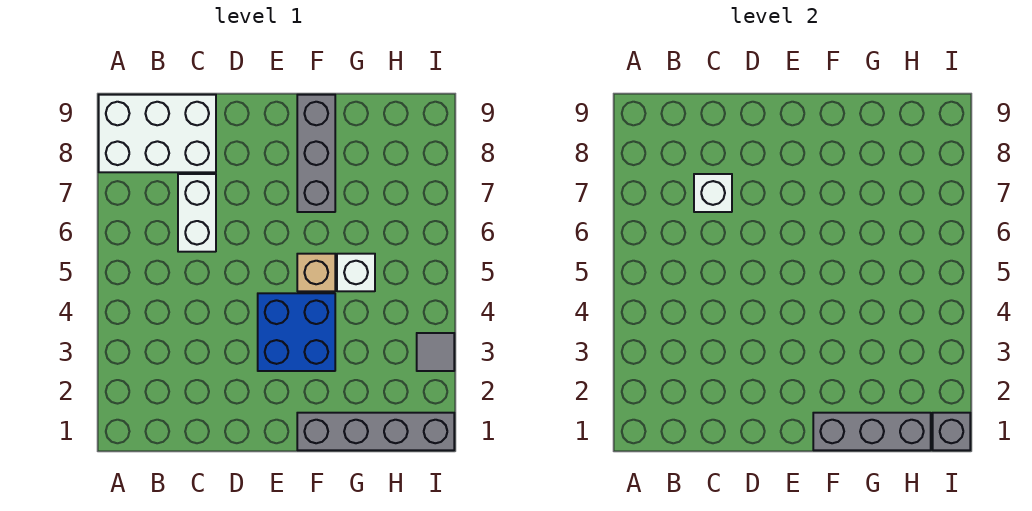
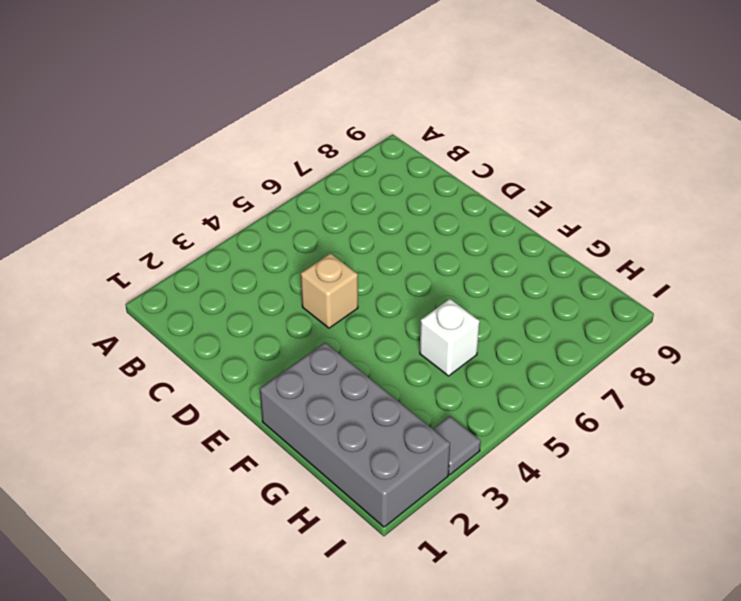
tan brick D4 level 1 -> tan brick F5 level 1
grey brick F1:I2 level 1 -> grey brick F1:I1 level 1
none -> white brick A8:C9 level 1
none -> white brick C6:C7 level 1

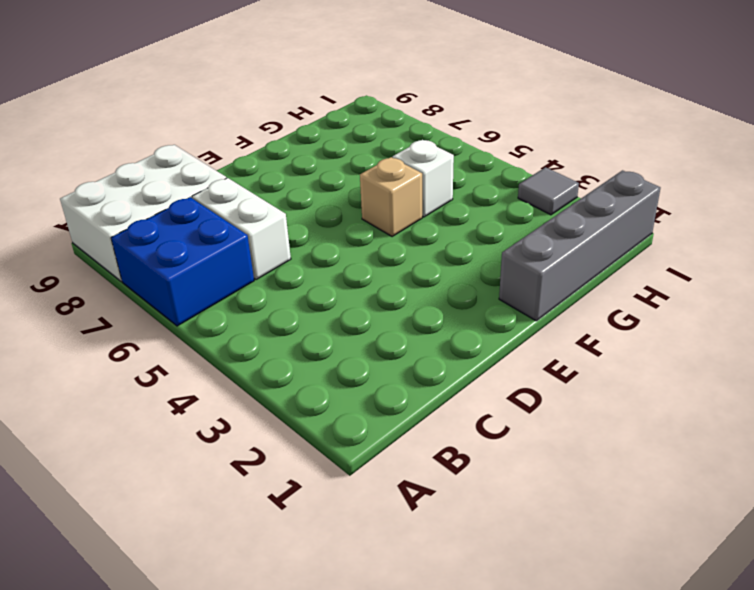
blue brick A6:B7 level 1 -> blue brick E3:F4 level 1
none -> grey brick F7:F9 level 1
none -> white brick C7 level 2

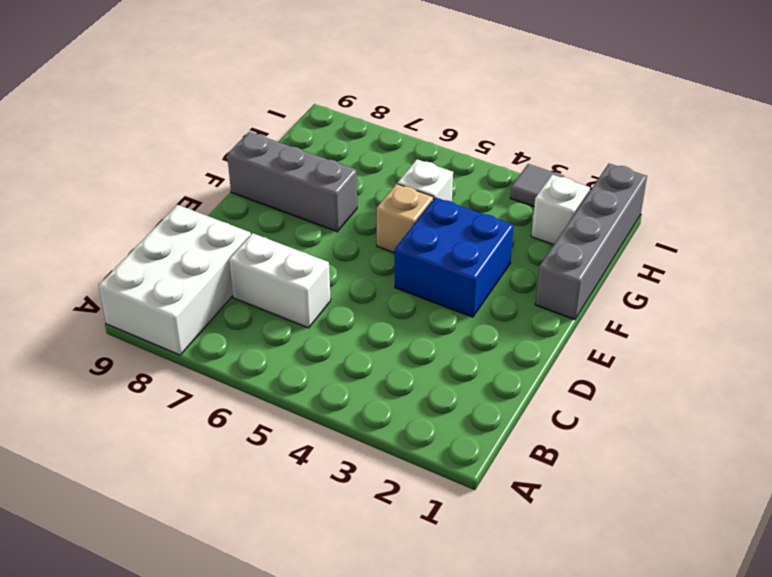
white brick H2 level 1 -> white brick C7 level 2
none -> grey brick F1:H1 level 2
none -> grey brick I1 level 2

